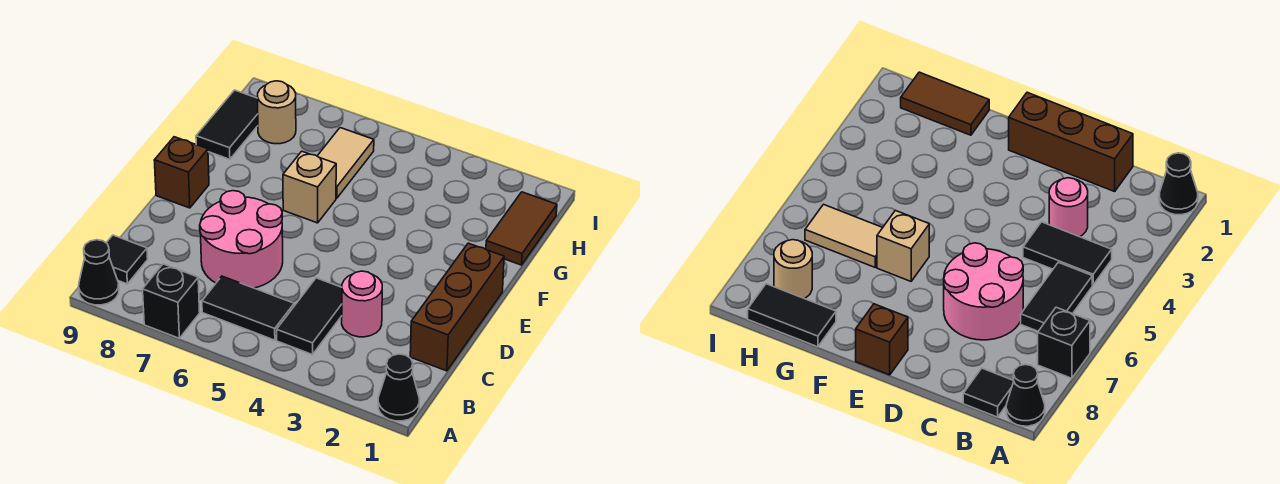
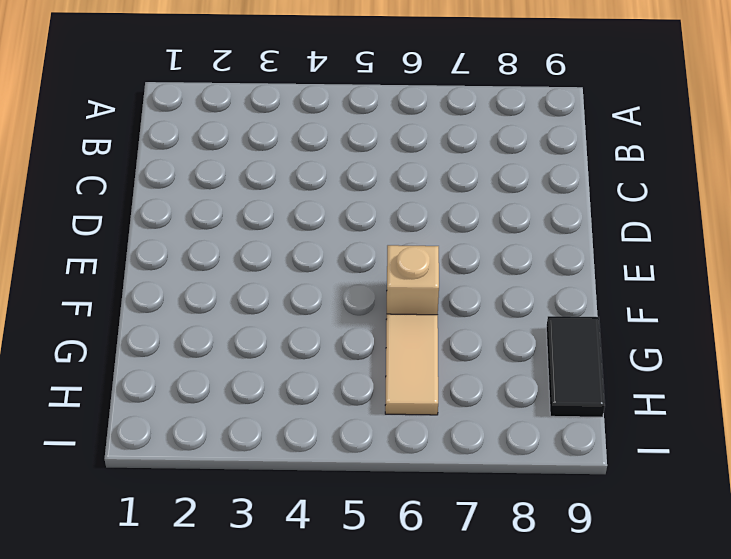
none -> black cone A1 level 1
none -> black brick A7 level 1
none -> black cone A9 level 1

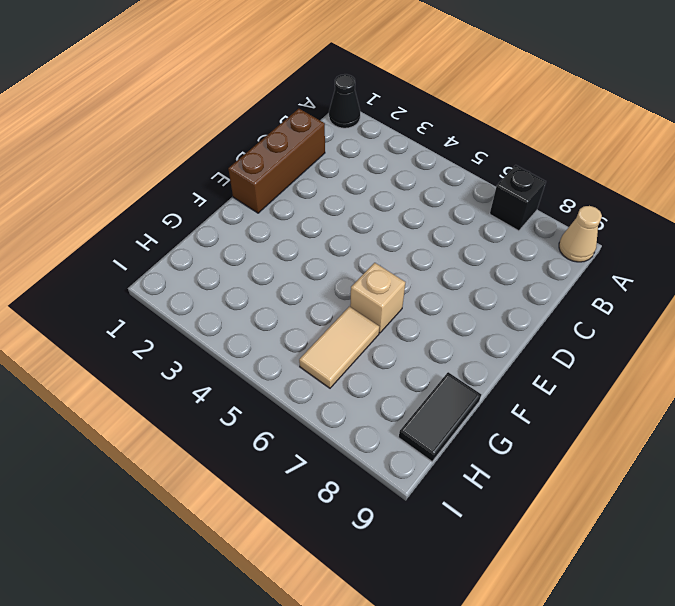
tan cone A9 level 1 -> black cone A9 level 1
none -> black tile B4:C4 level 1
none -> black tile B5:B6 level 1
none -> black tile B9 level 1

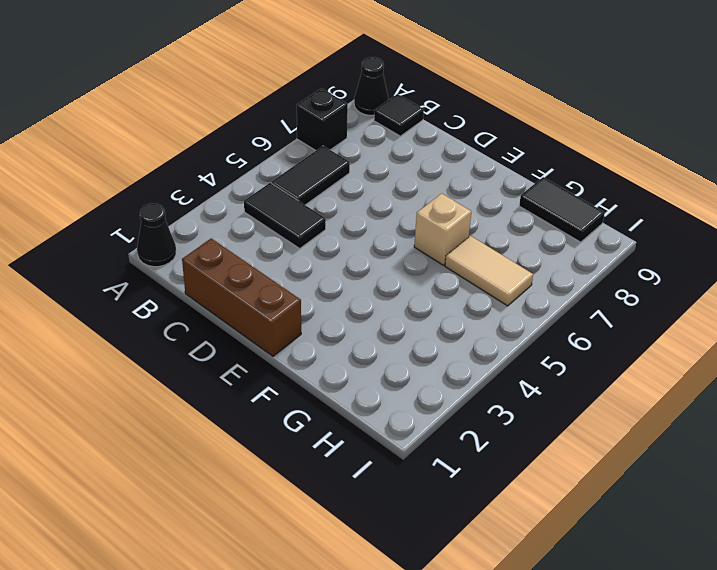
none -> pink round brick C3 level 1
none -> pink round brick C6:D7 level 1
none -> brown brick E9 level 1

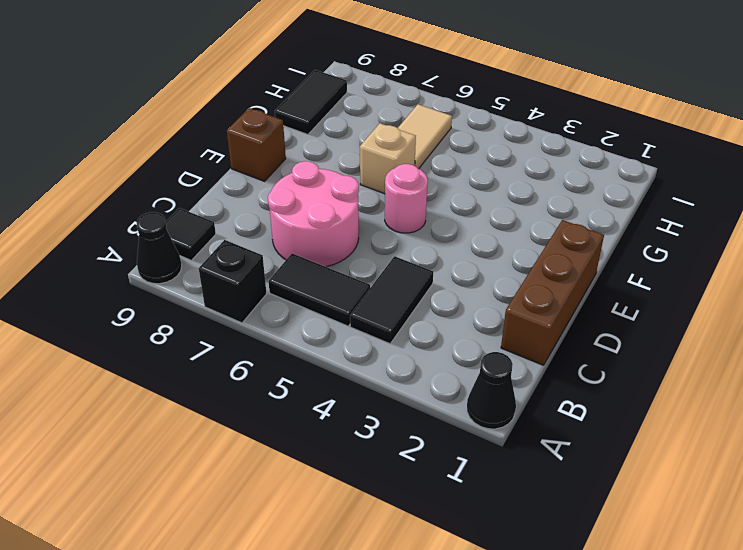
pink round brick E5 level 1 -> pink round brick C3 level 1
none -> brown tile G1:H1 level 1
none -> tan round brick H8 level 1

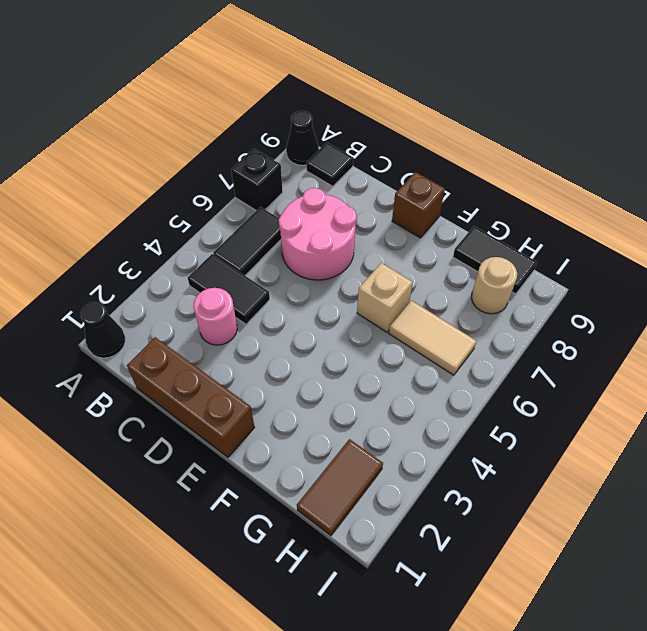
brown tile H1:H2 level 1 -> brown tile G1:H1 level 1

